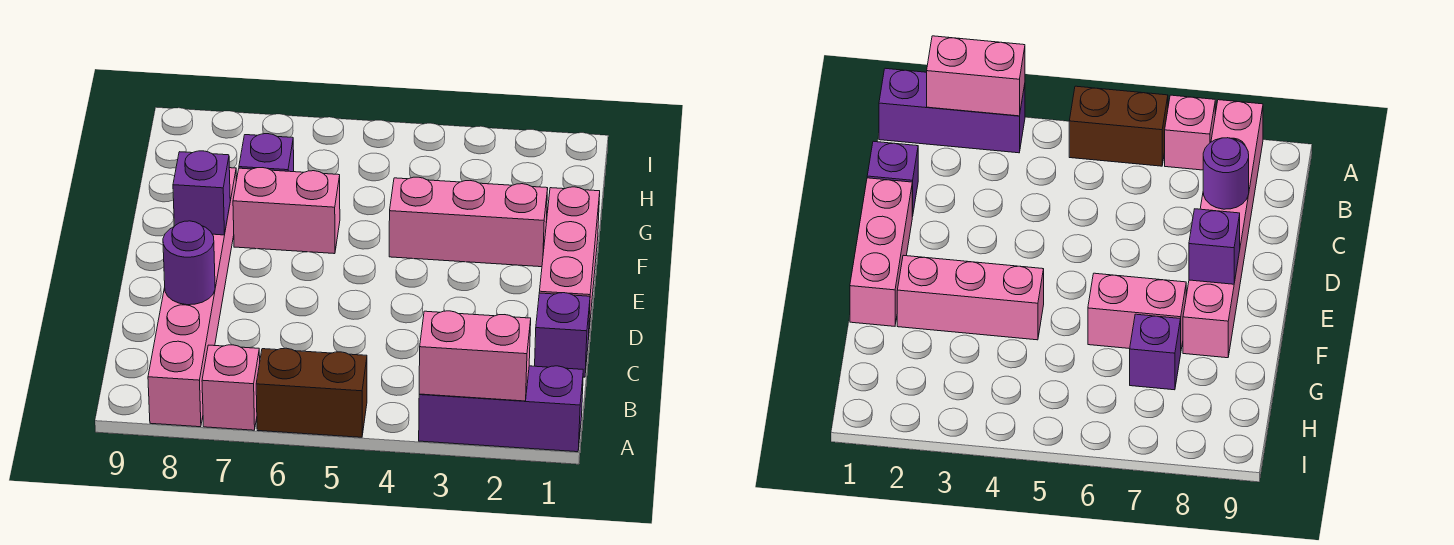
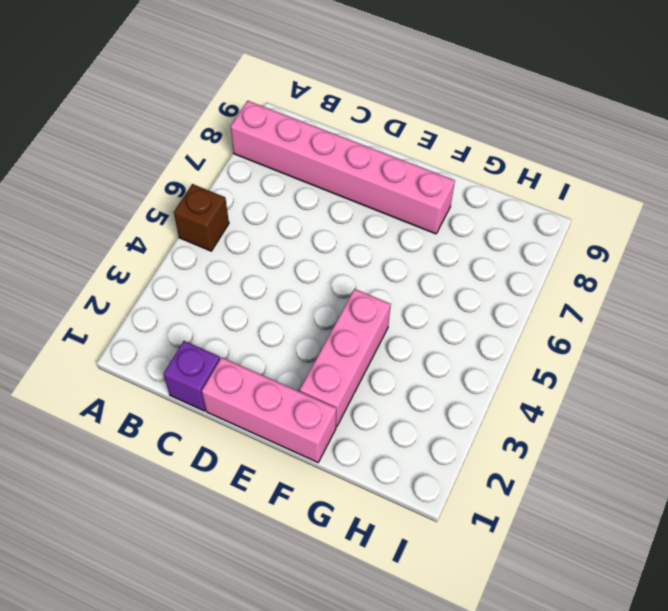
brown brick A5 level 1 -> brown brick A5:A6 level 1
none -> purple brick A1:A3 level 1
none -> pink brick A7 level 1
none -> pink brick F6:F7 level 1

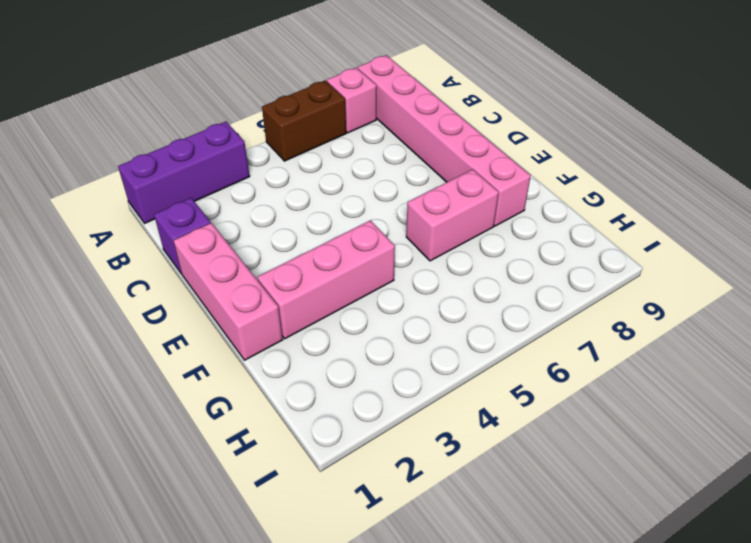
none -> purple brick G7 level 1
none -> pink brick A2:A3 level 2
none -> purple round brick C8 level 2

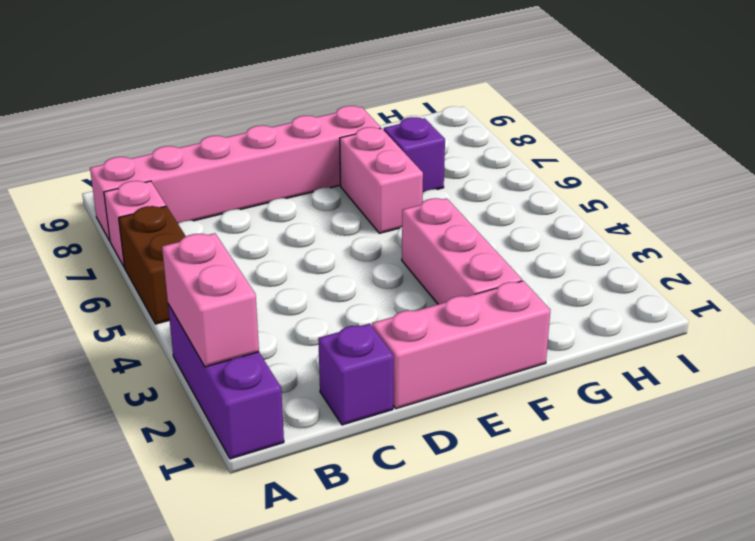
none -> purple round brick C8 level 2
none -> purple brick E8 level 2

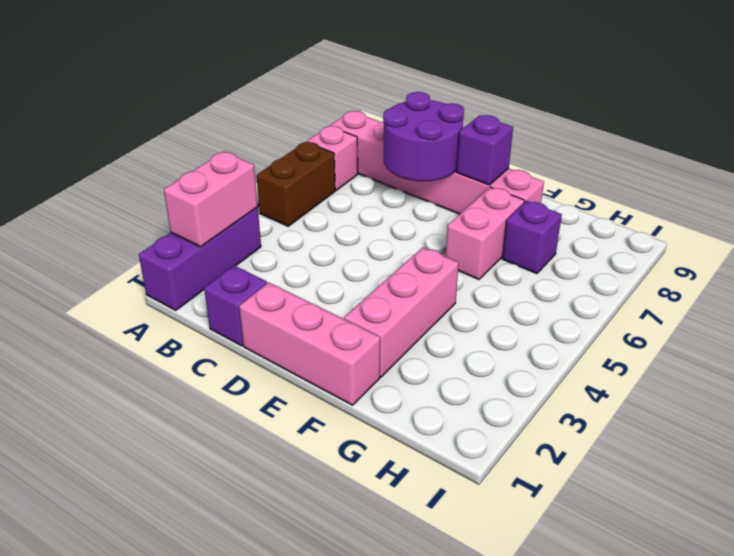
purple round brick C7:D8 level 2 -> purple round brick C8 level 2

